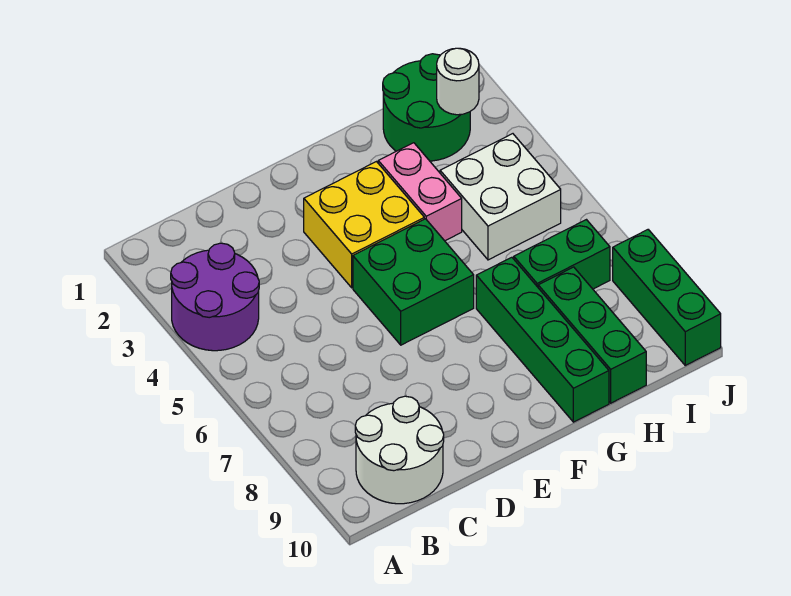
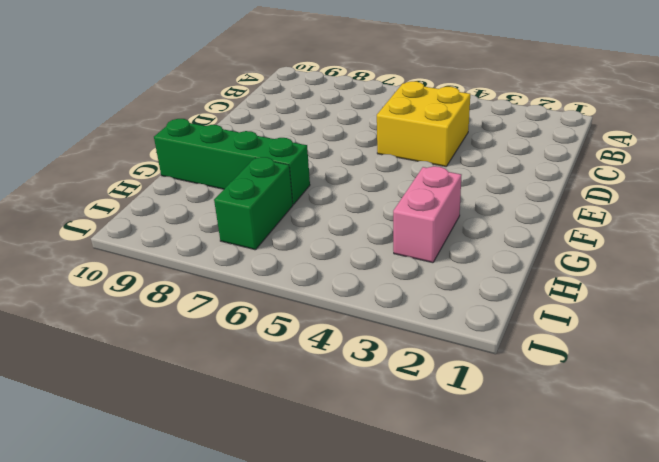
yellow brick C4:D5 level 1 -> yellow brick E3:F4 level 1
pink brick G3:H3 level 1 -> pink brick G3:G4 level 1
none -> purple round brick A3:B4 level 1
none -> white round brick B9:C10 level 1
none -> green brick E5:F6 level 1

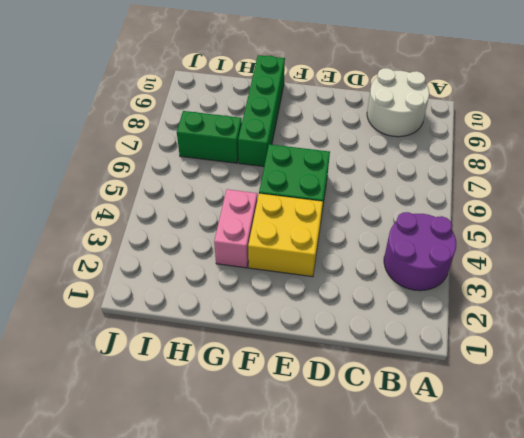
none -> green round brick H1:I2 level 1
none -> white brick H4:I5 level 1
none -> green brick H8:H10 level 1

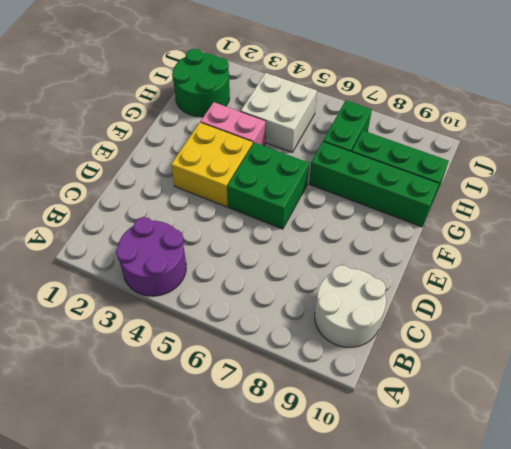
none -> green brick J8:J10 level 1
none -> white round brick I2 level 2

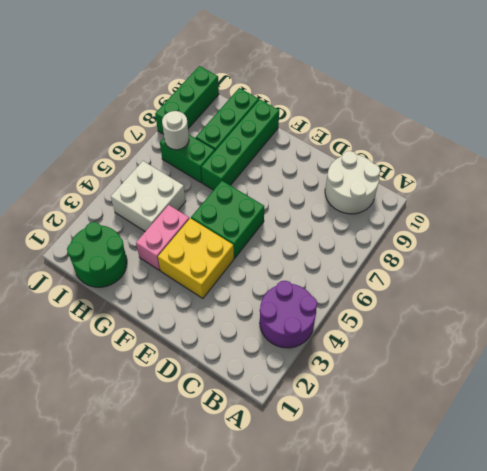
white round brick I7 level 2 -> white round brick I2 level 2

